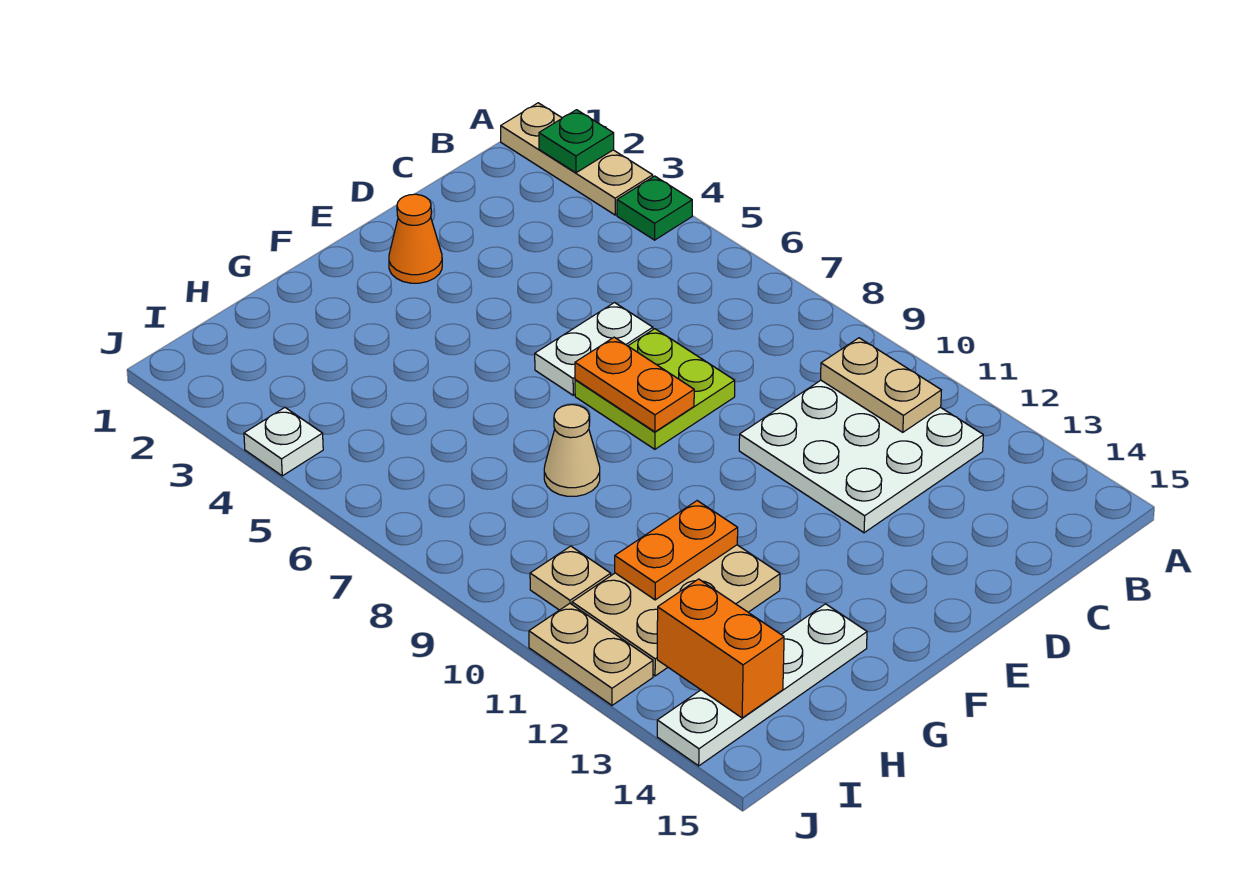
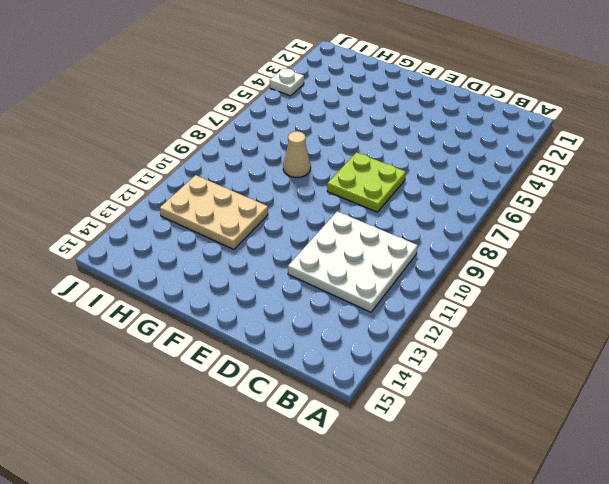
none -> tan plate A1:A3 level 1
none -> green plate A4 level 1
none -> white plate D6:E6 level 1

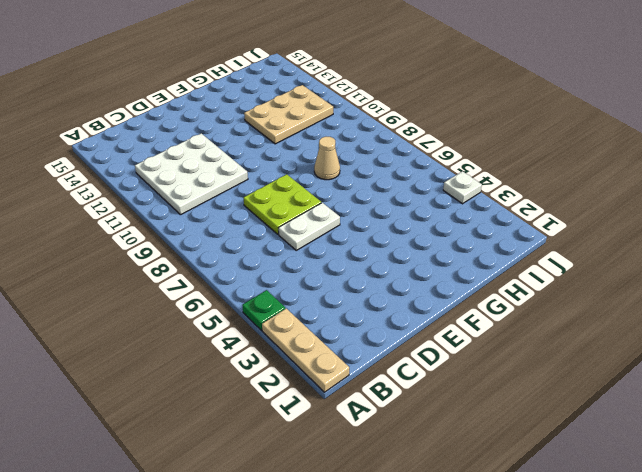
none -> orange cone E2 level 1
none -> white plate G14:J14 level 1
none -> tan plate I10 level 1

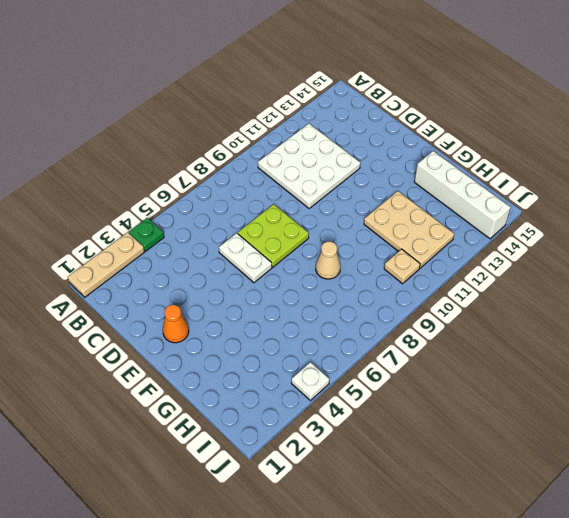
white brick G14:J14 level 1 -> white plate G14:J14 level 1
none -> tan plate J11:J12 level 1
none -> green plate A2 level 2
none -> tan plate B10:B11 level 2

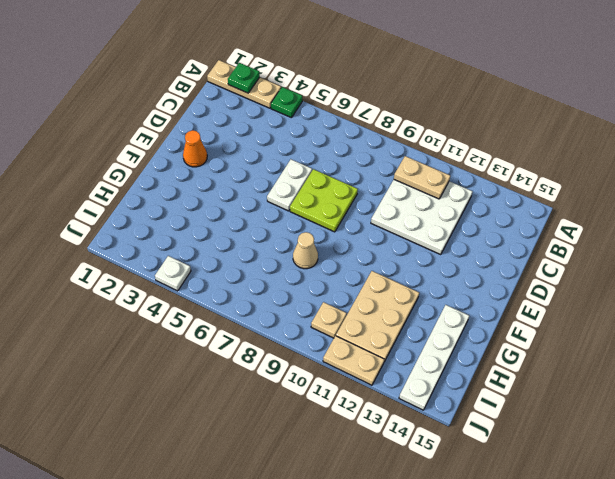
none -> orange plate E7:E8 level 2
none -> orange plate G11:H11 level 2
none -> orange brick I13:I14 level 2

